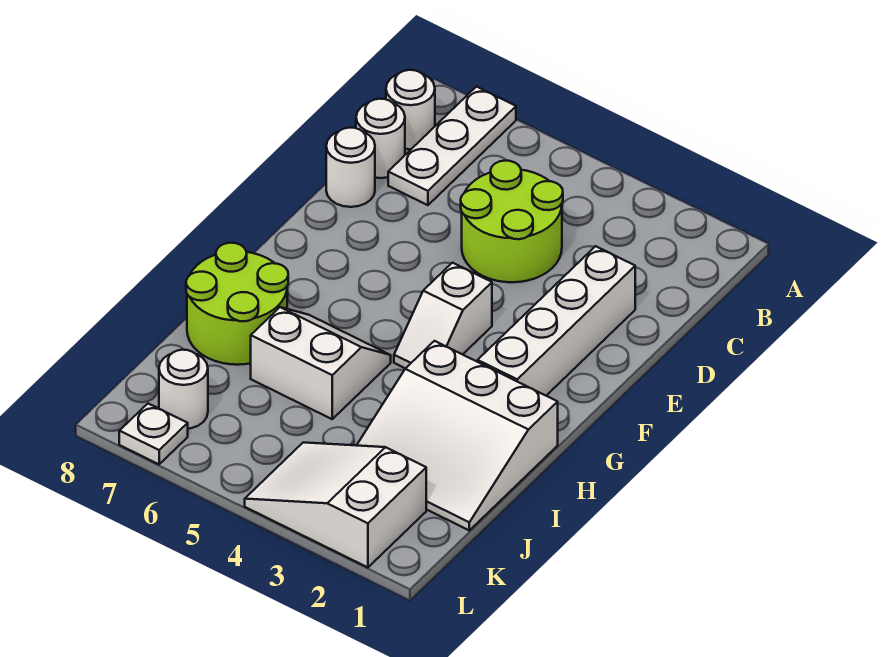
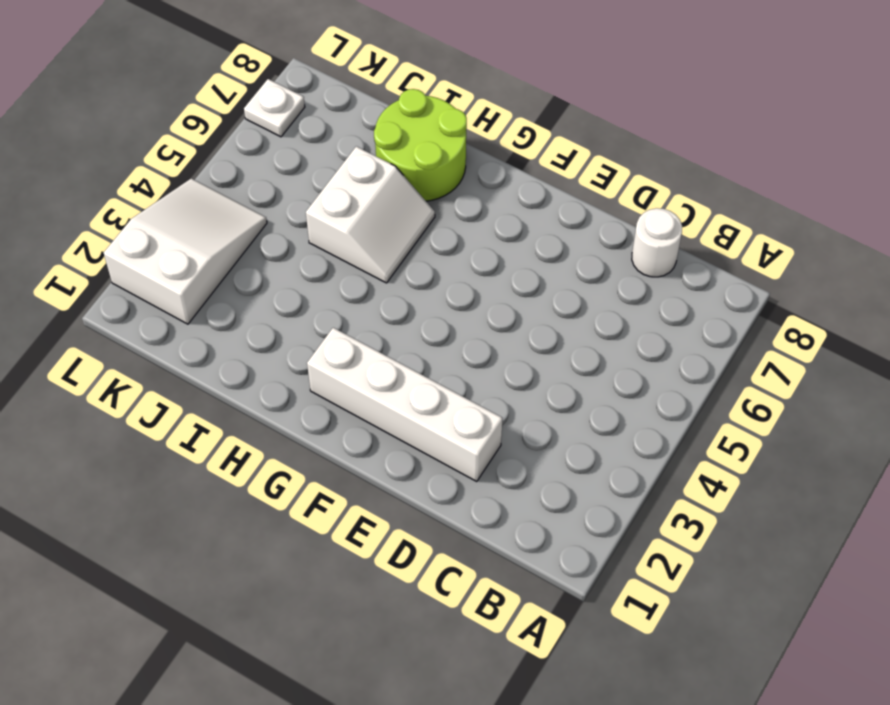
none -> white plate A7:C7 level 1
none -> white round brick B8 level 1
none -> lime round brick C4:D5 level 1

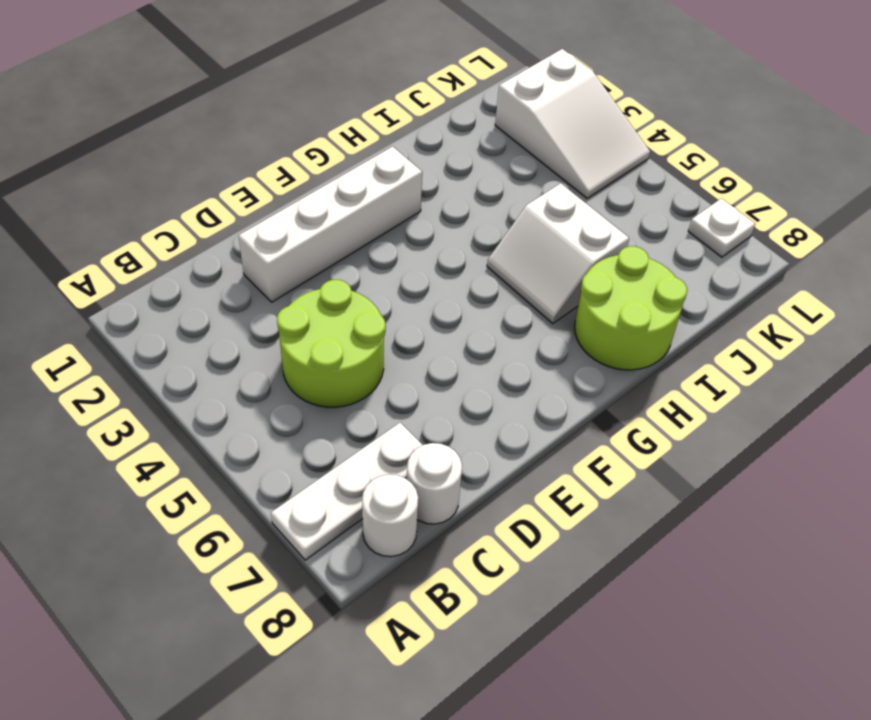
none -> white round brick D8 level 1
none -> white slope F4:G4 level 1 top F
none -> white slope H1:J3 level 1 top H

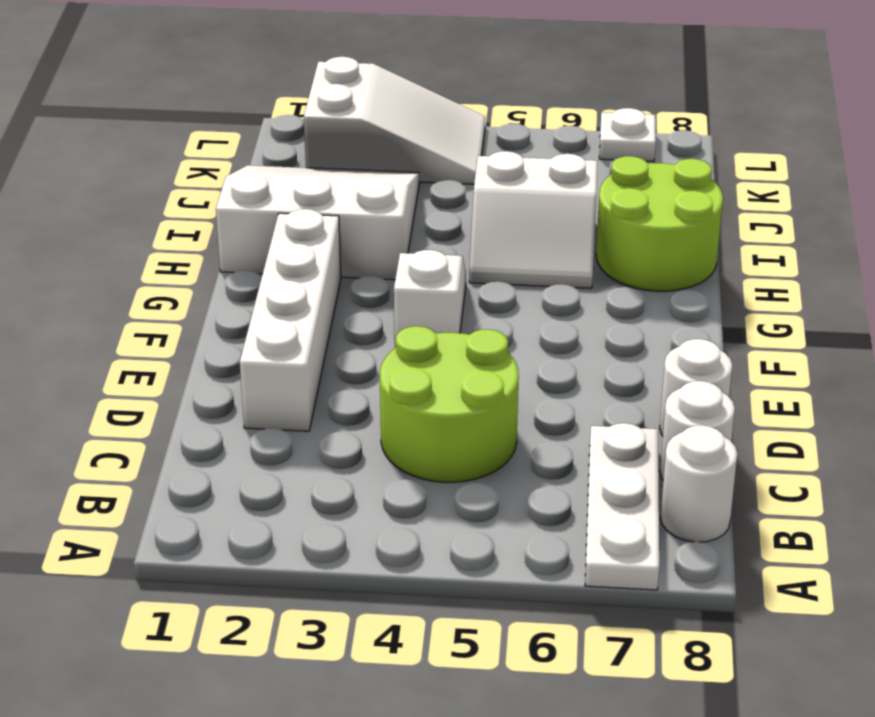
none -> white round brick K7 level 1

